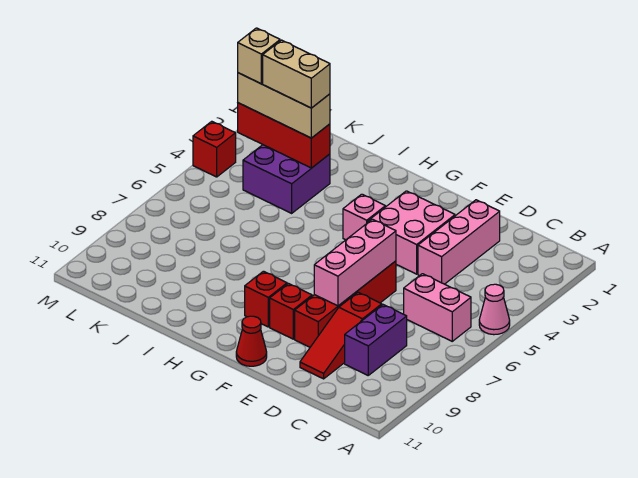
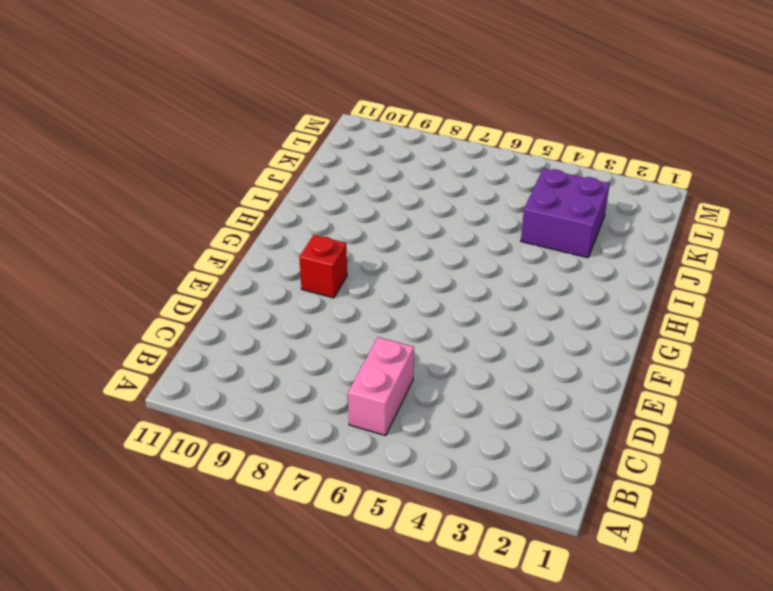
none -> pink cone A5 level 1
none -> purple brick C8:C9 level 1
none -> pink brick D2:D4 level 1

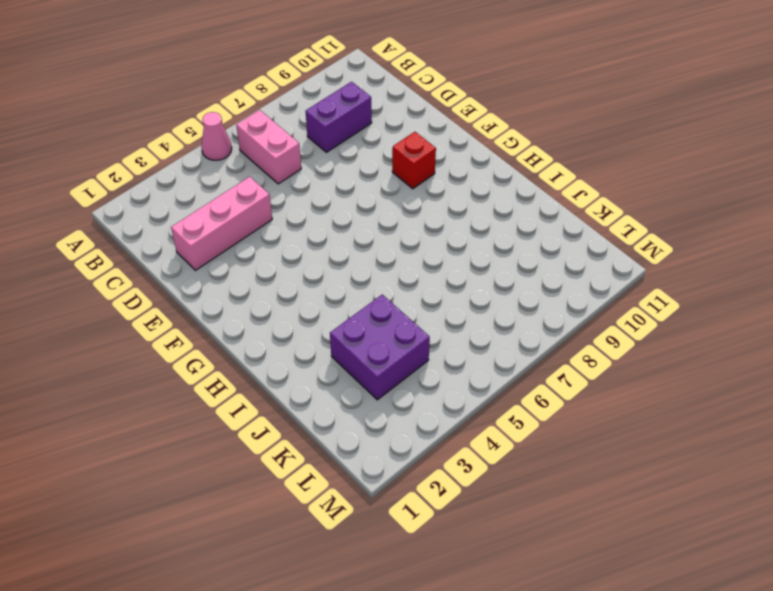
none -> red slope D8:D10 level 1 top 8
none -> pink brick E3:F4 level 1
none -> red brick E6:E9 level 1

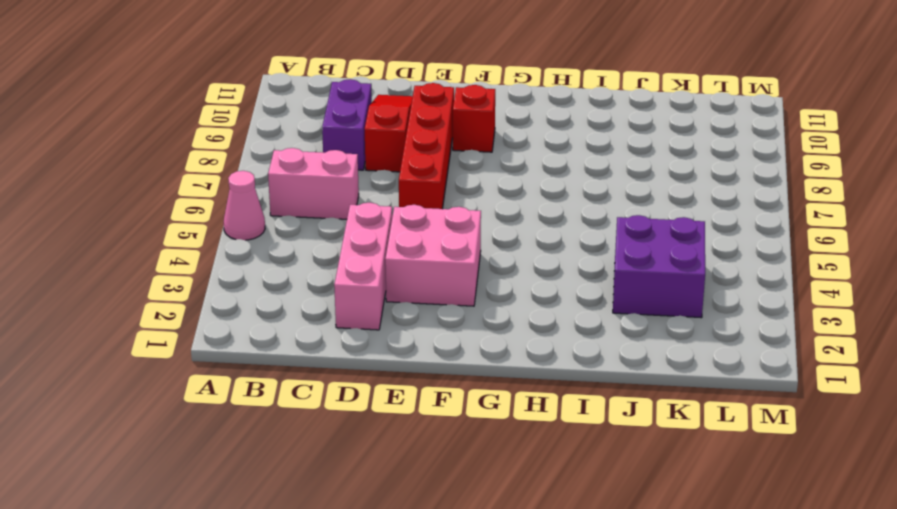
none -> red cone F11 level 1
none -> pink brick G4 level 1
none -> red brick G9 level 1

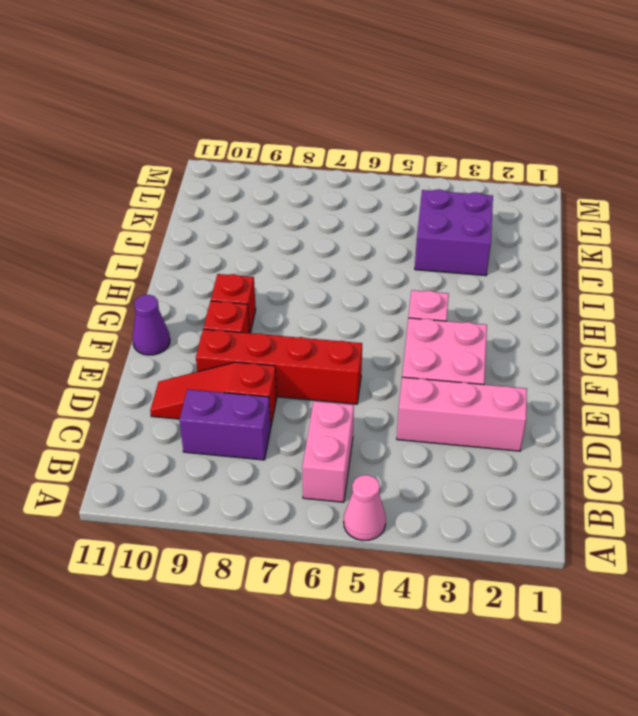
purple cone F11 level 1 -> red cone F11 level 1
none -> red brick M4 level 1
none -> pink brick E6:E8 level 2
none -> red brick J3:L3 level 2

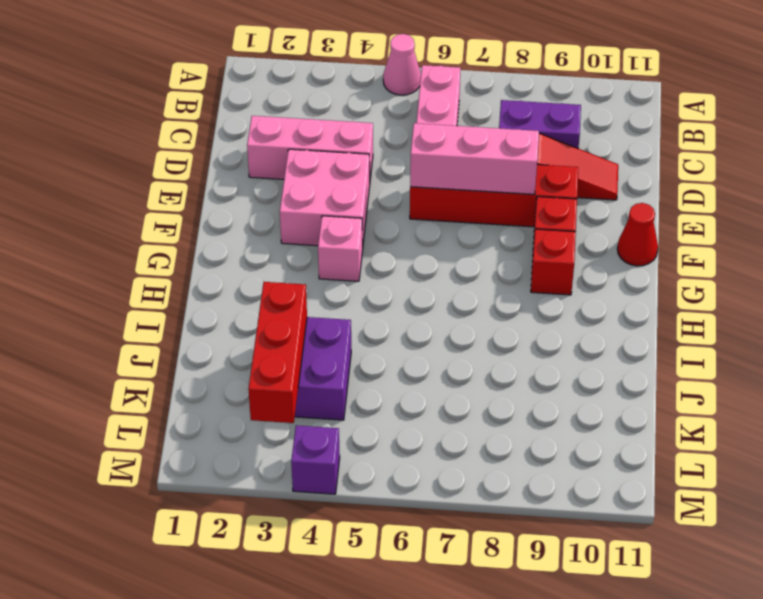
purple brick M4 level 1 -> red brick M4 level 1
none -> tan brick J3:L3 level 3
none -> tan brick J3:K3 level 4
none -> tan brick L3 level 4

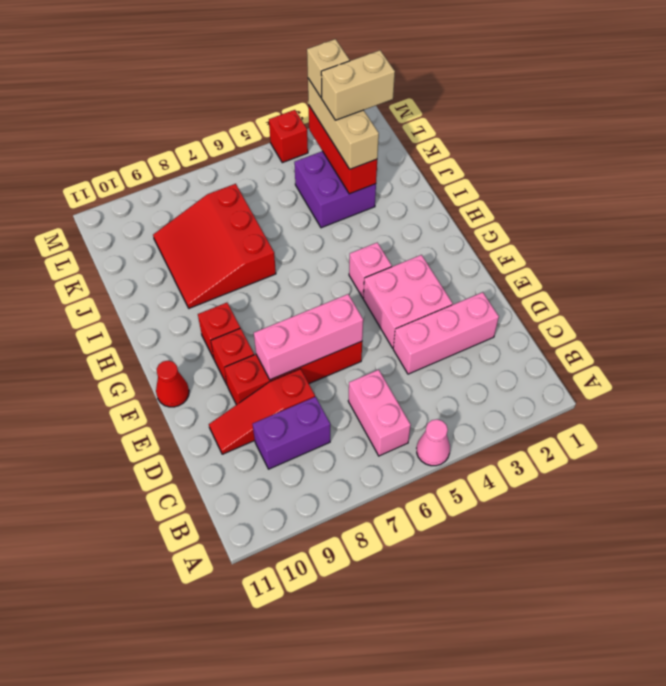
red slope I7:K9 level 1 top 7 -> none
tan brick K2:K3 level 4 -> tan brick J3:K3 level 4

